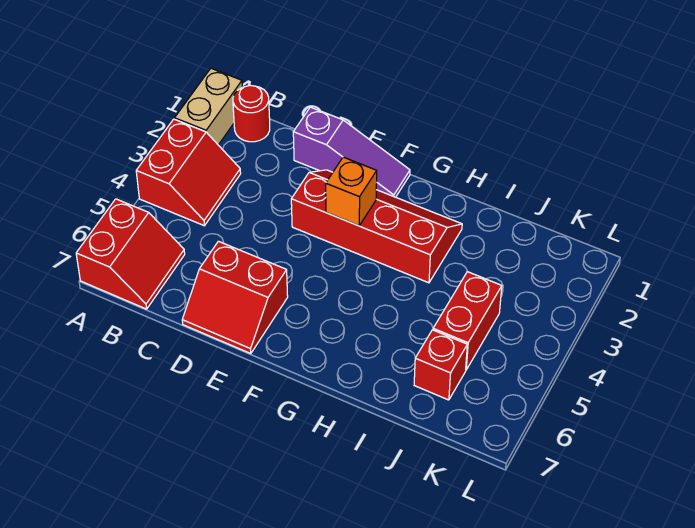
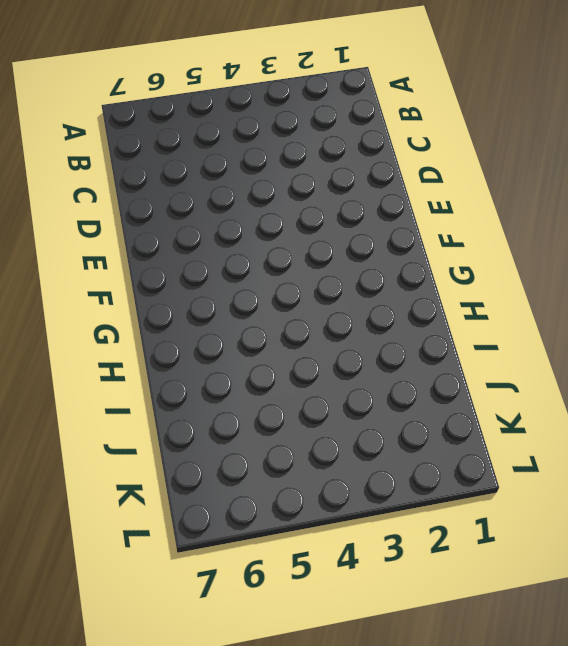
none -> tan brick A1:A2 level 1
none -> red slope A3:B4 level 1 top A

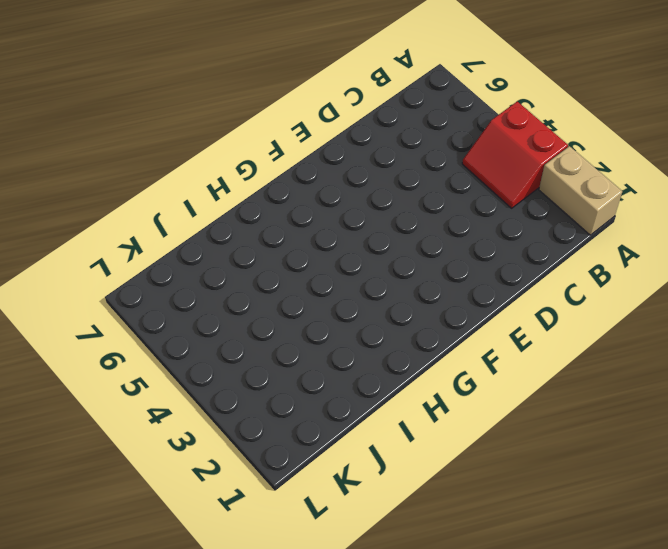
none -> red slope A6:B7 level 1 top A
none -> red round brick B1 level 1

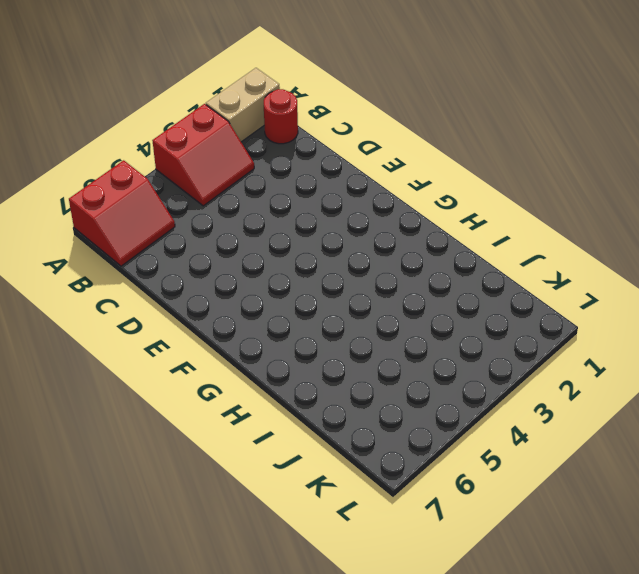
none -> purple slope D1:F1 level 1 top D
none -> red slope D6:E7 level 1 top 6

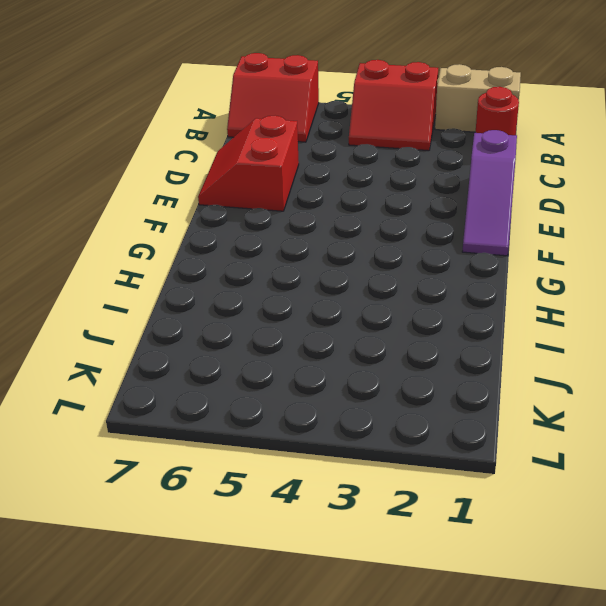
none -> red slope E2:H3 level 1 top 3
none -> red brick J4:J5 level 1

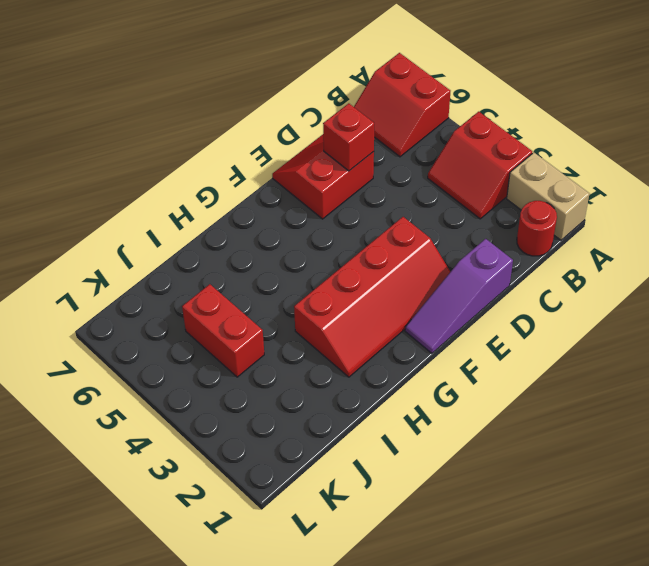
red brick D6 level 2 -> red brick J6 level 1
none -> orange brick F3 level 2

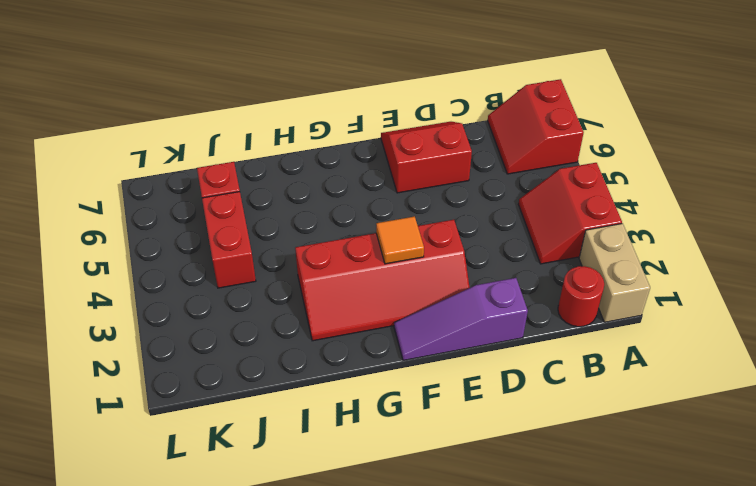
orange tile F3 level 2 -> orange brick F3 level 2

